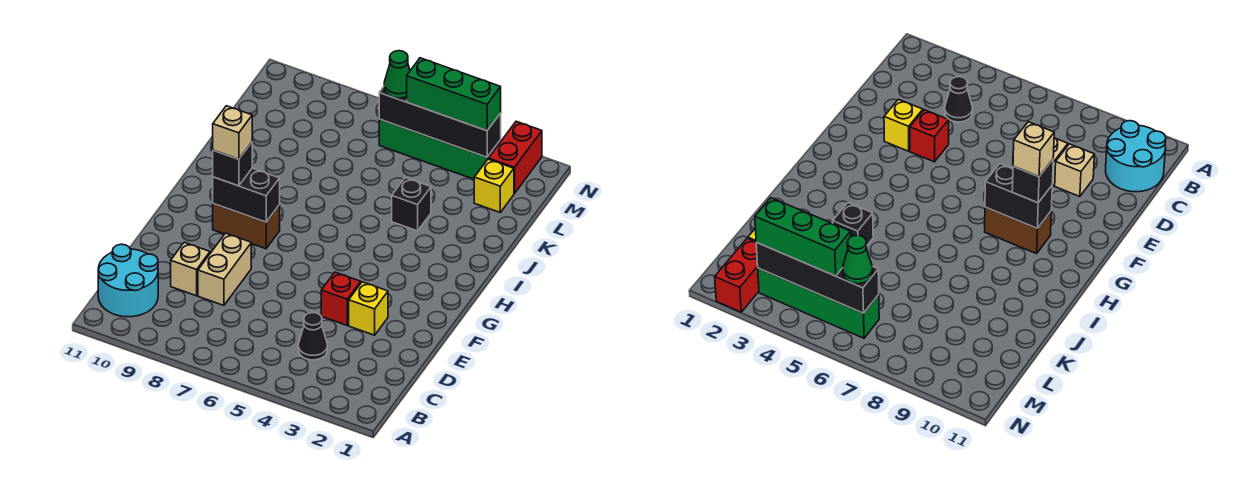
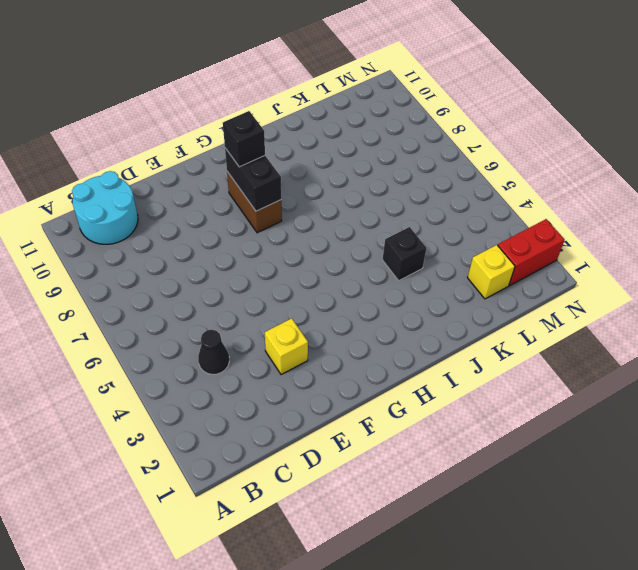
none -> tan brick D8:E8 level 1
none -> tan brick D9 level 1
none -> red brick E4 level 1

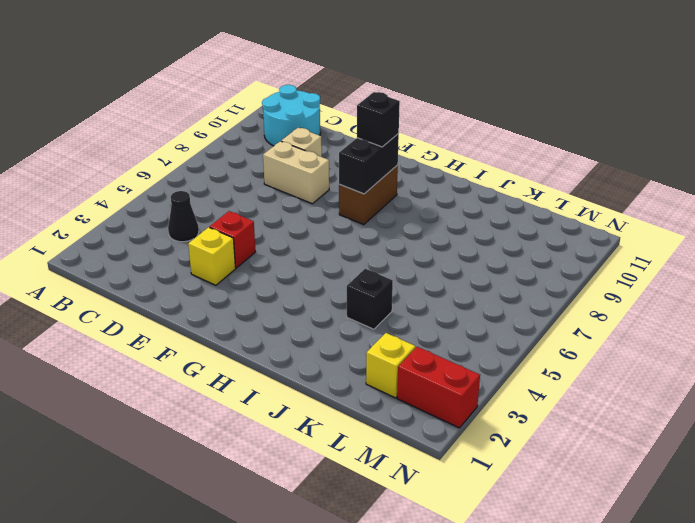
none -> green brick M3:M6 level 1
none -> black brick M3:M6 level 2
none -> green brick M3:M5 level 3

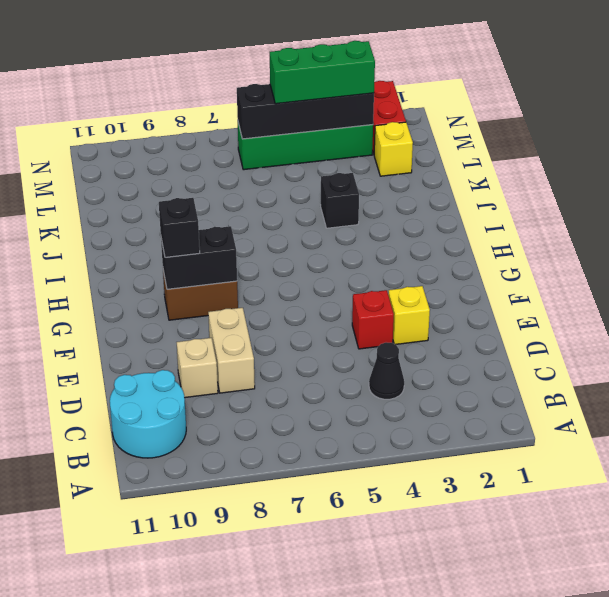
none -> green cone M6 level 3
none -> tan brick G9 level 4

